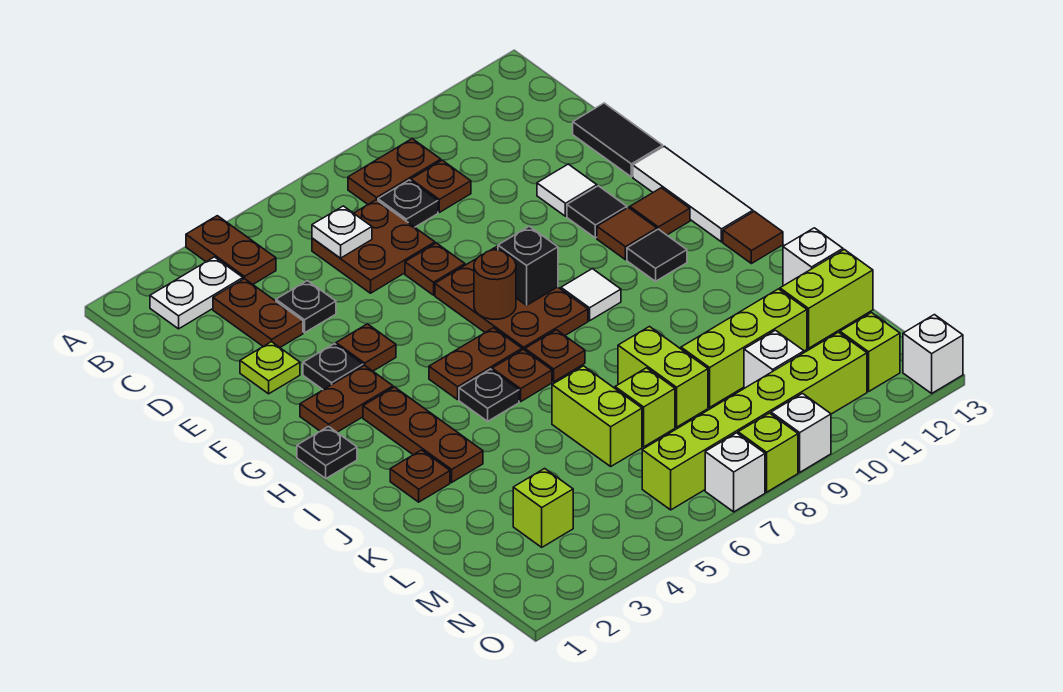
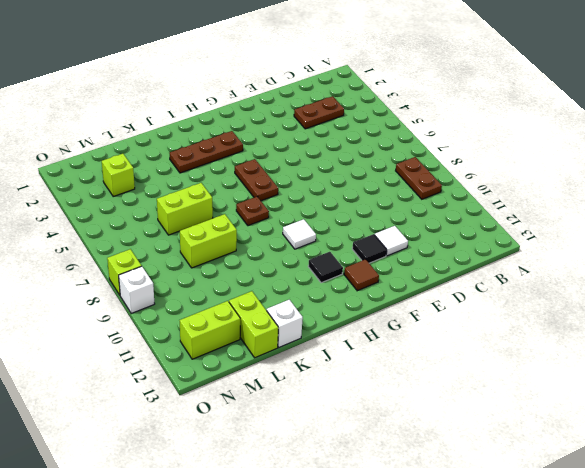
lime brick M12:N12 level 1 -> lime brick N12 level 1
none -> brown plate A4:B4 level 1
none -> white plate B2:B3 level 1
none -> brown plate C6:D7 level 1
none -> black plate C8 level 1

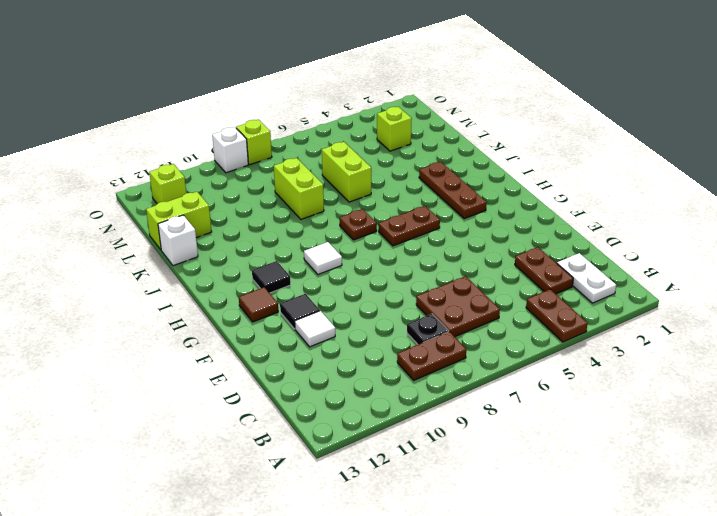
white plate B2:C2 level 1 -> white plate B2:B3 level 1
none -> brown plate C9 level 1
none -> black plate D4 level 1
none -> black tile D13:E13 level 1
none -> lime plate E2 level 1

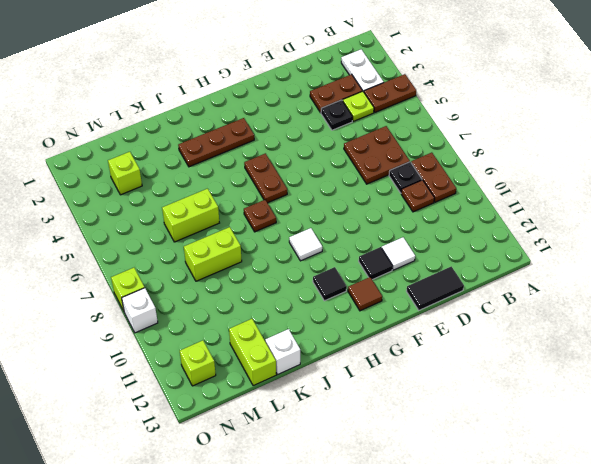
lime plate C4 level 1 -> lime plate E2 level 1
none -> brown plate E7 level 1
none -> black plate F3 level 1
none -> brown plate F4 level 1
none -> brown plate F7:H8 level 1

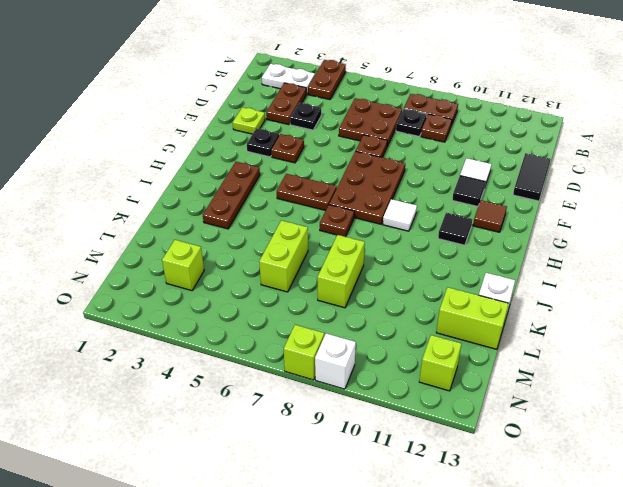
none -> white tile F13:H13 level 1
none -> brown plate G2:G3 level 1
none -> brown tile G11 level 1
none -> black plate H1 level 1

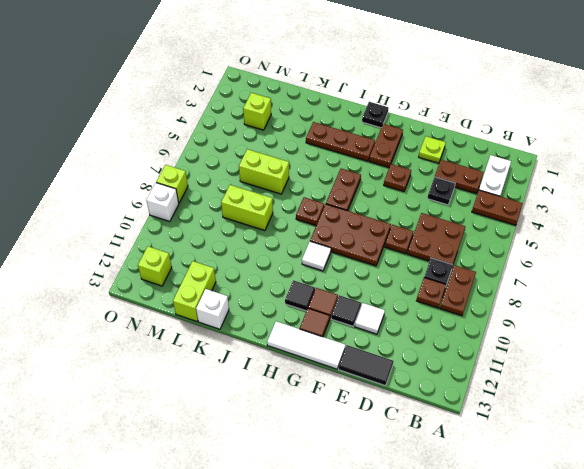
none -> black plate F3 level 1
none -> black plate I5 level 1
none -> brown plate I6 level 1
none -> brown tile I13 level 1

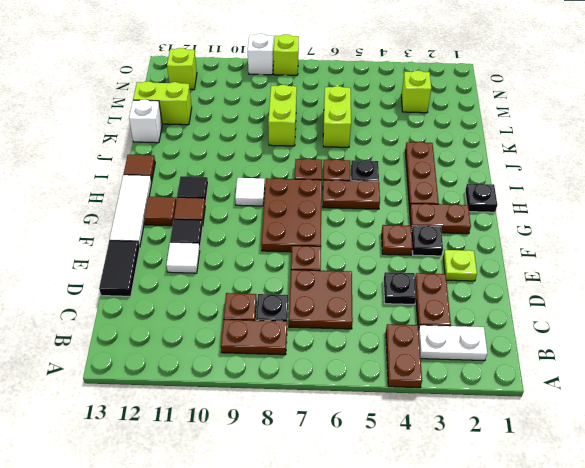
none -> brown plate J2 level 1
none -> lime brick L7 level 1
none -> lime brick L9:L11 level 1
none -> white brick M10 level 1

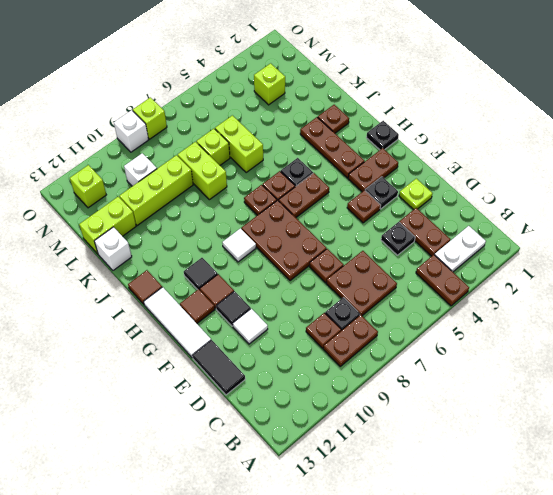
none -> lime brick N6:N11 level 1
none -> white brick O7 level 1
none -> white brick O13 level 1
none -> white plate C6 level 2

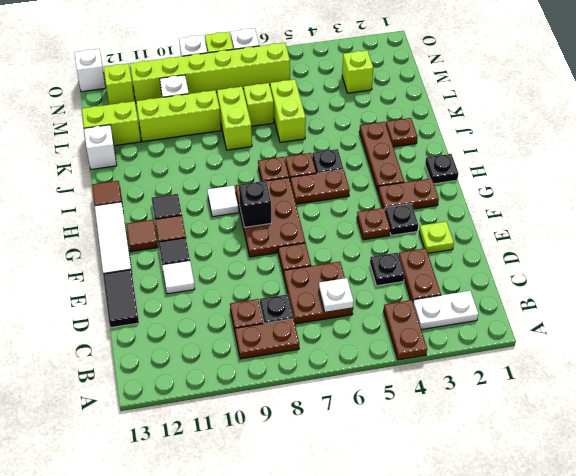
none -> brown round brick G7 level 2

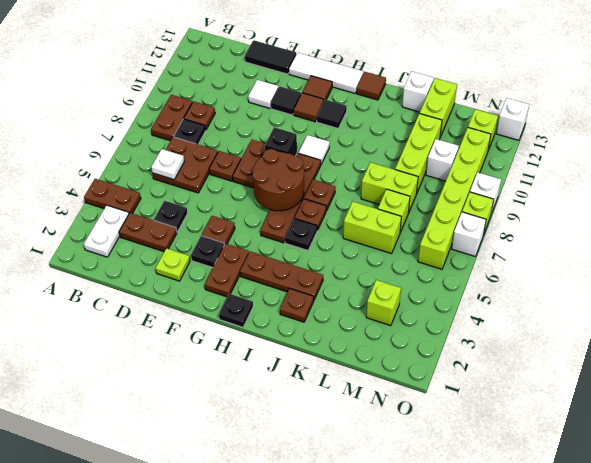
brown round brick G6:H7 level 2 -> brown round brick G7 level 2

